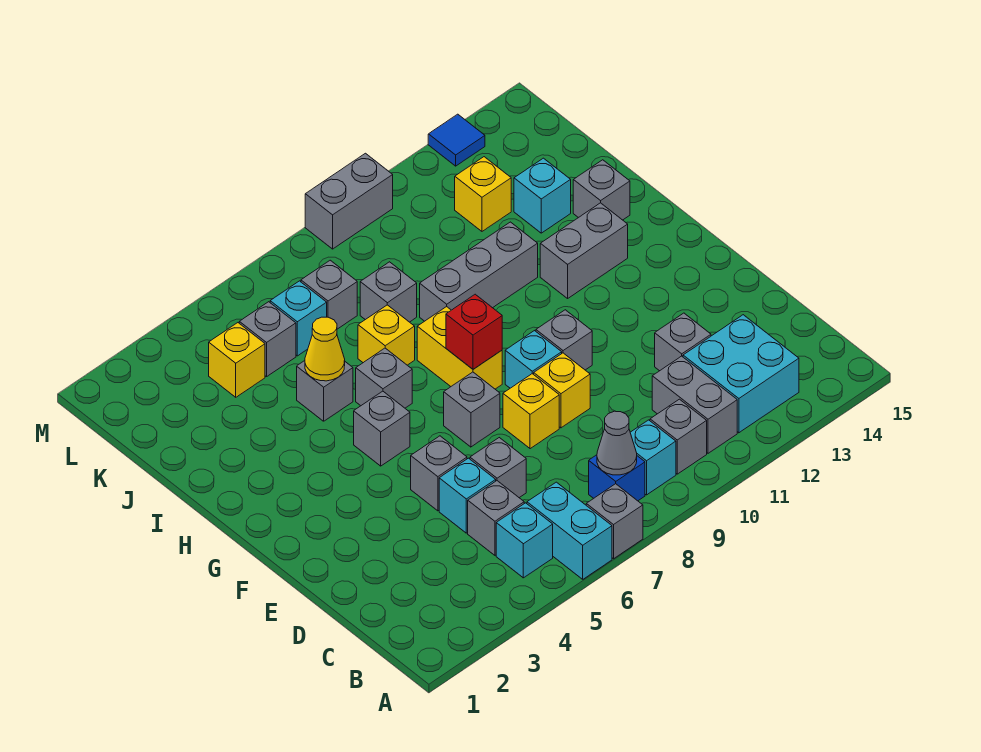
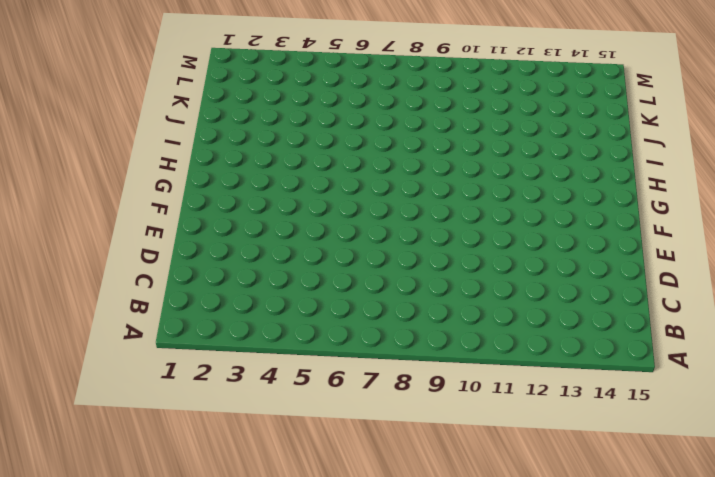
none -> cyan brick A6:B6 level 1
none -> grey brick A7 level 1
none -> cyan brick B5 level 1
none -> blue brick B8 level 1

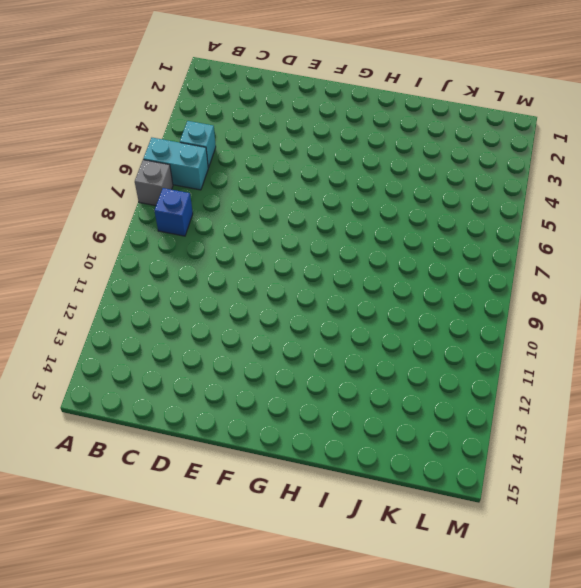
none -> cyan brick B9 level 1
none -> grey brick B10 level 1
none -> grey brick B11:C11 level 1
none -> cyan brick B12:C13 level 1

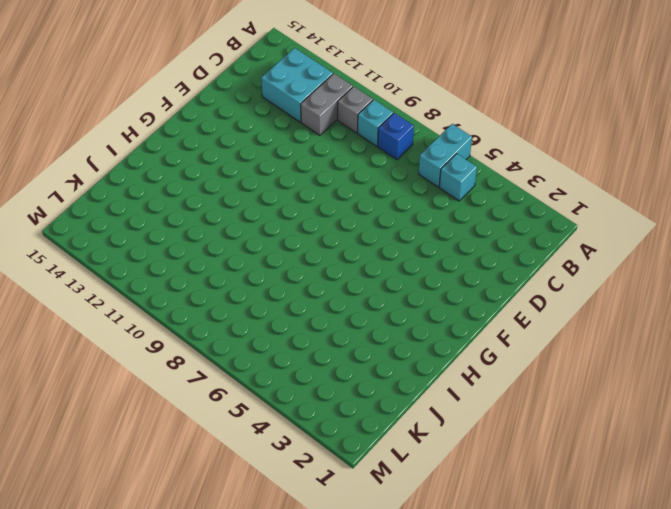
none -> grey brick A7 level 1
none -> grey brick C5 level 1
none -> cyan brick D5 level 1
none -> grey brick D6 level 1

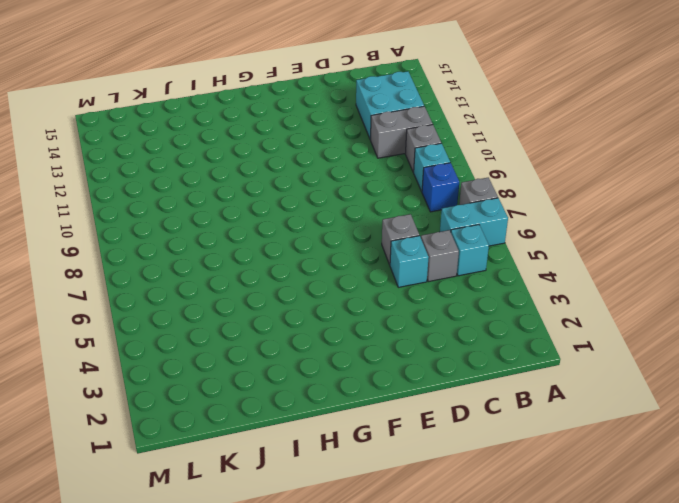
none -> grey brick D12 level 1
none -> grey brick E5 level 1
none -> yellow brick E8 level 1
none -> yellow brick E9 level 1

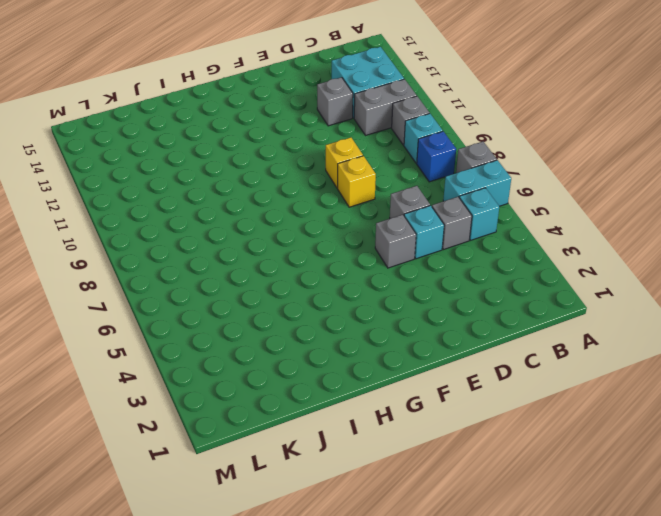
none -> grey brick F7 level 1
none -> cyan brick F9 level 1
none -> grey brick F10 level 1
none -> grey brick G5 level 1

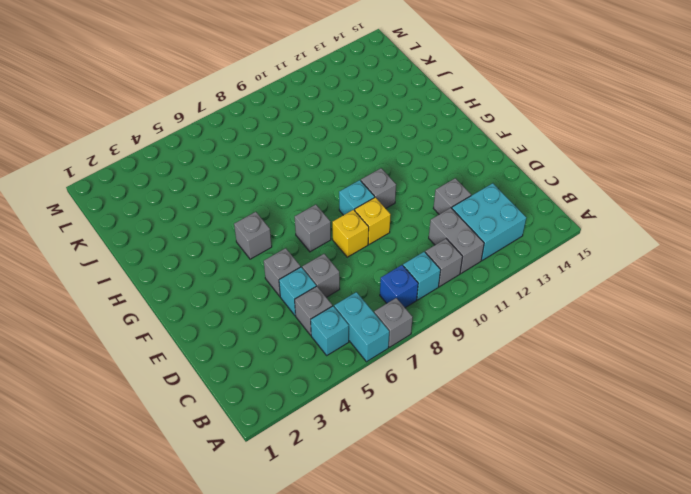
none -> yellow brick G8:H8 level 1
none -> grey brick H6 level 1
none -> grey brick H12:H13 level 1
none -> grey brick I5 level 1

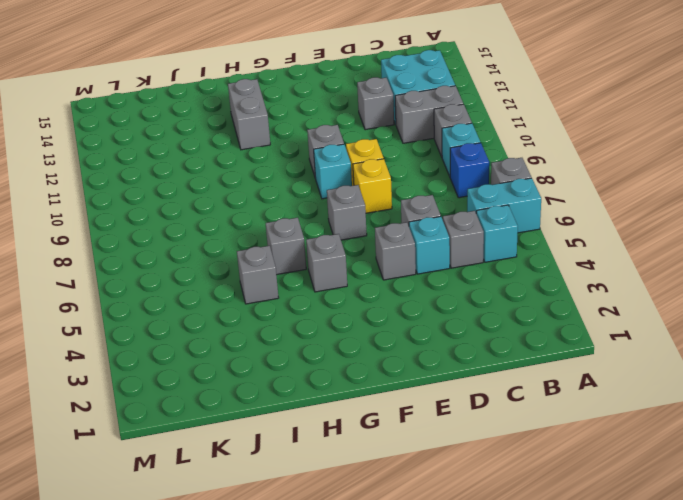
none -> yellow brick G8:H8 level 1
none -> yellow brick I7 level 1
none -> grey brick I9:I11 level 1
none -> grey brick I14 level 1

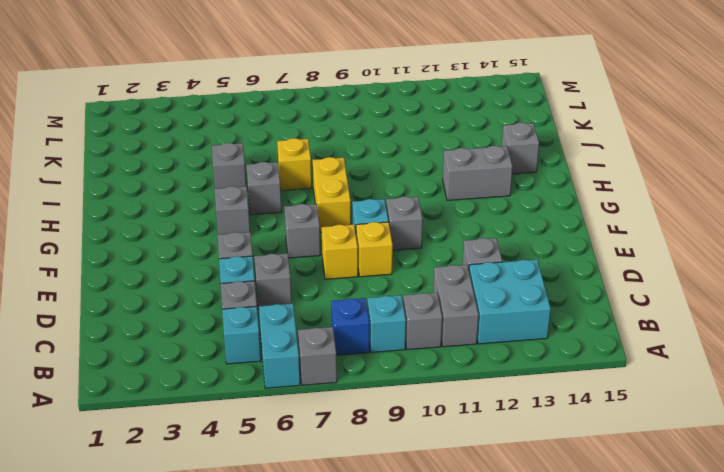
none -> grey brick I9:I11 level 1
none -> grey brick J8 level 1
none -> cyan brick J13 level 1
none -> yellow brick K4 level 1

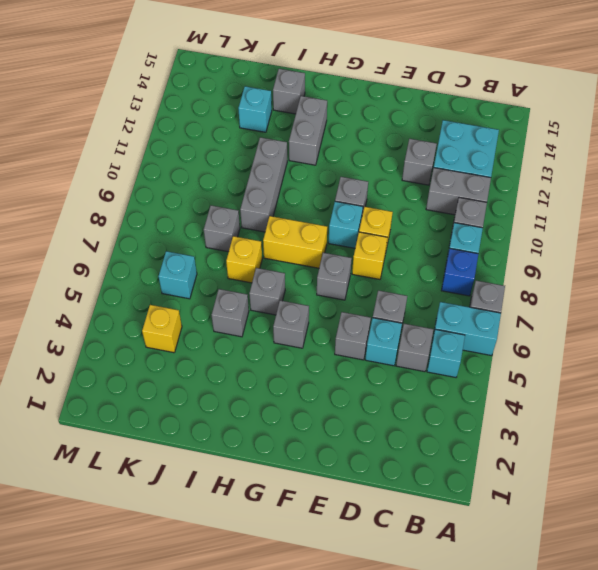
none -> grey brick K5 level 1
none -> grey brick K7 level 1
none -> yellow brick K12 level 1
none -> grey brick M9:M10 level 1

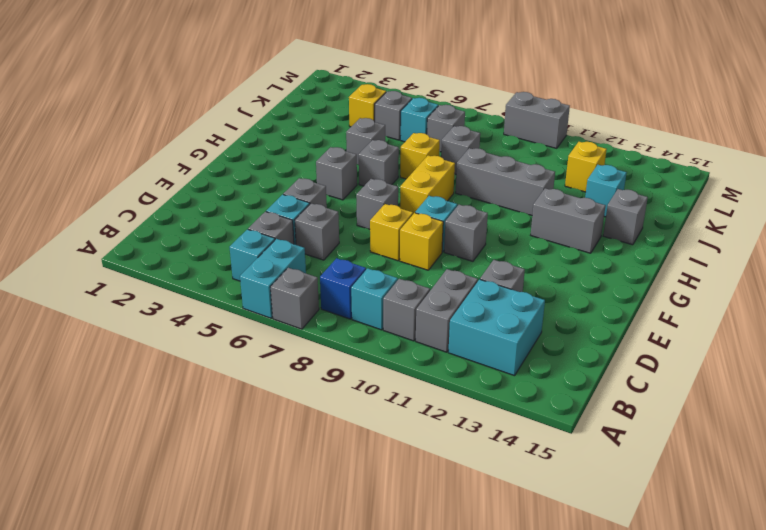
none -> blue tile M13 level 1
none -> grey cone B8 level 2
none -> red brick G8 level 2
none -> yellow cone I5 level 2

